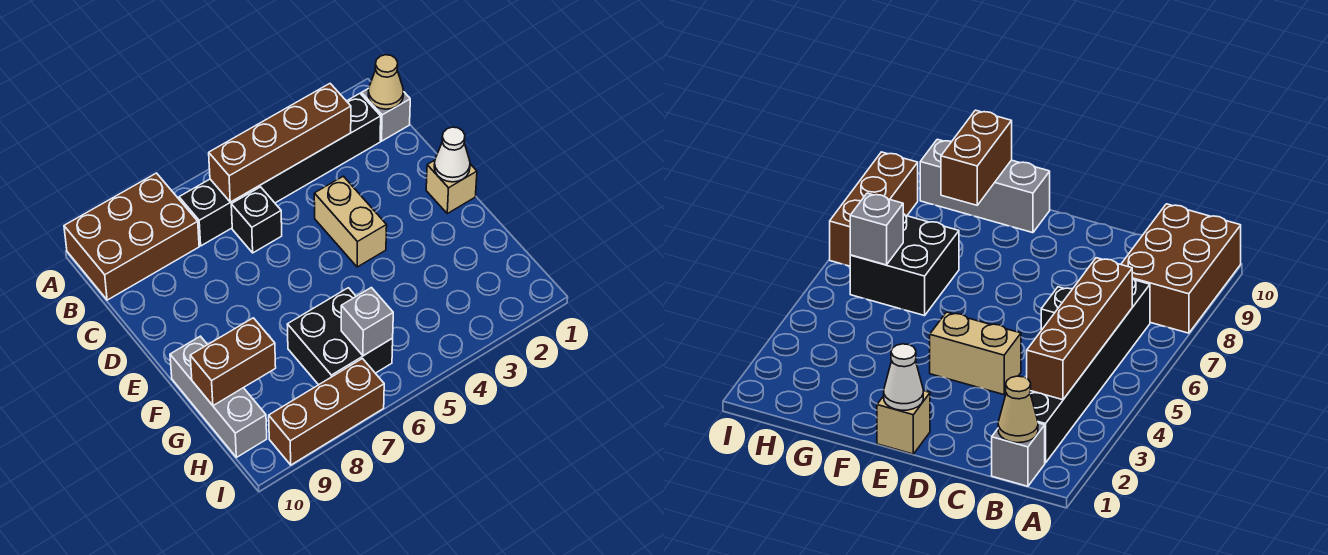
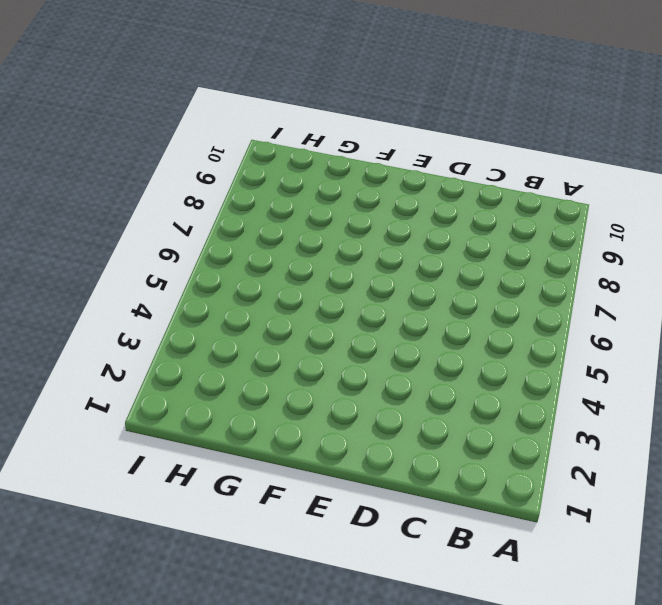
none -> brown brick A8:B10 level 1
none -> grey brick B1 level 1
none -> black brick B2:B7 level 1

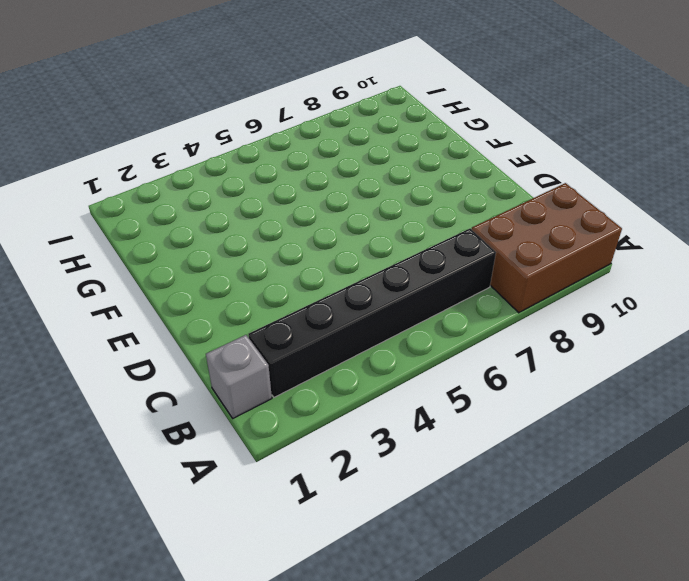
none -> black brick C6 level 1
none -> tan brick D4:E4 level 1
none -> tan brick E1 level 1

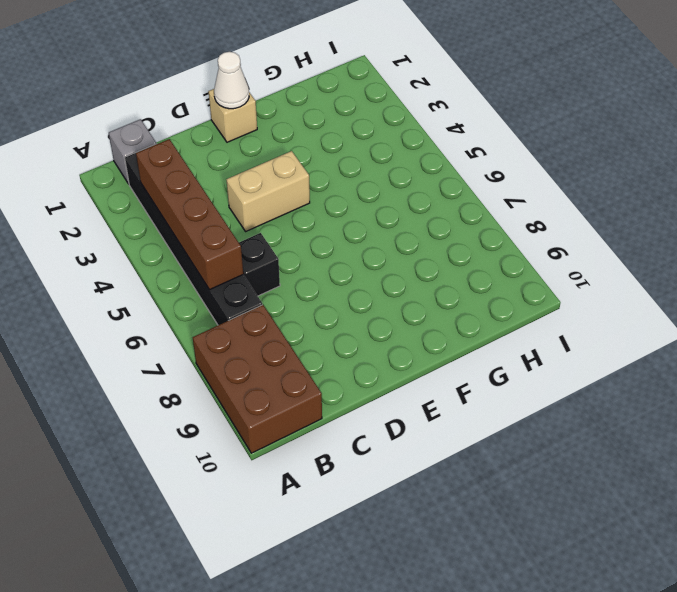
none -> grey brick F10:H10 level 1
none -> black brick G6:H7 level 1
none -> brown brick I7:I9 level 1

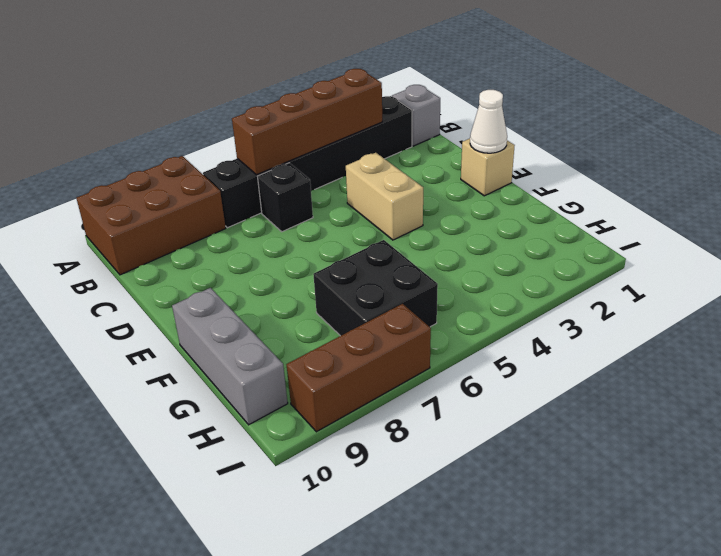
none -> tan cone B1 level 2
none -> brown brick G9:G10 level 2
none -> grey brick H6 level 2

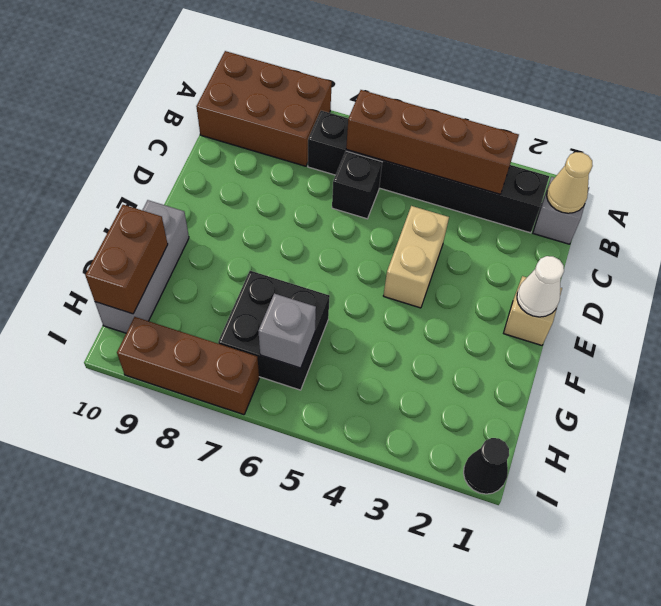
brown brick G10:H10 level 2 -> brown brick G9:G10 level 2
black cone I1 level 1 -> none

